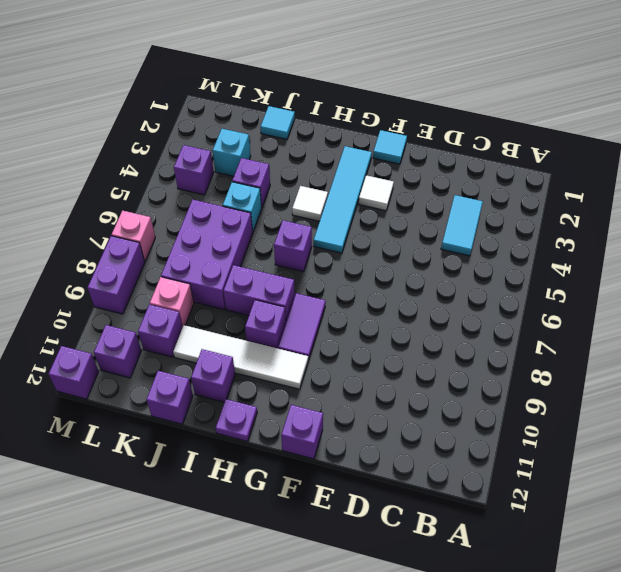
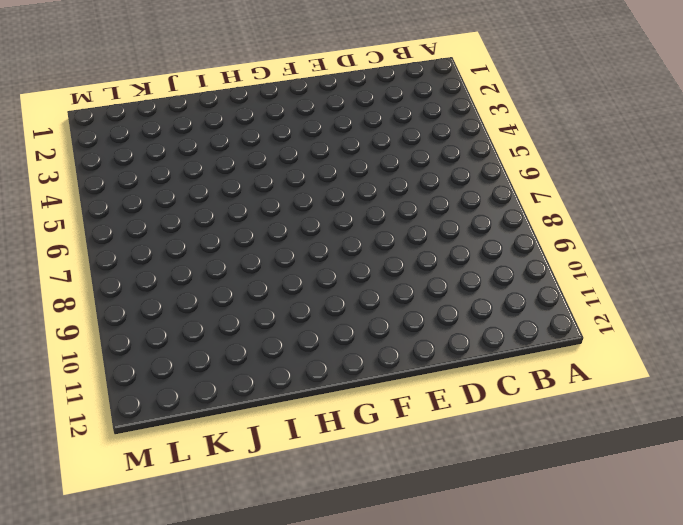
none -> cyan tile C3:C4 level 1
none -> cyan tile F1 level 1
none -> white tile F3 level 1

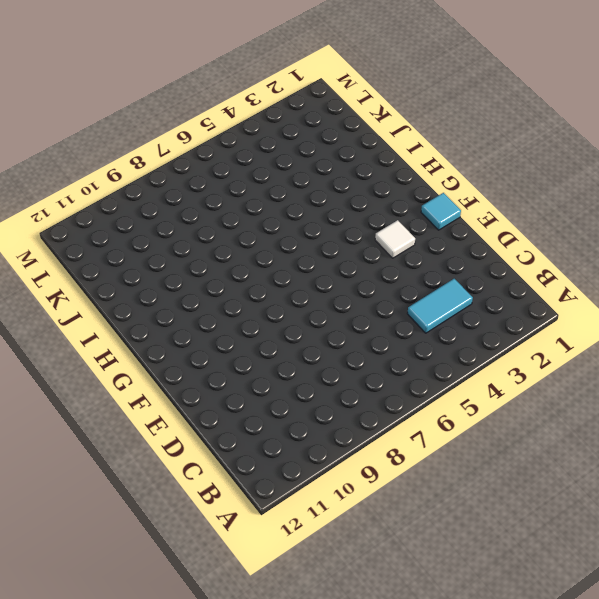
none -> purple brick F12 level 1
none -> cyan tile G2:G5 level 1
none -> purple tile G8:G9 level 1

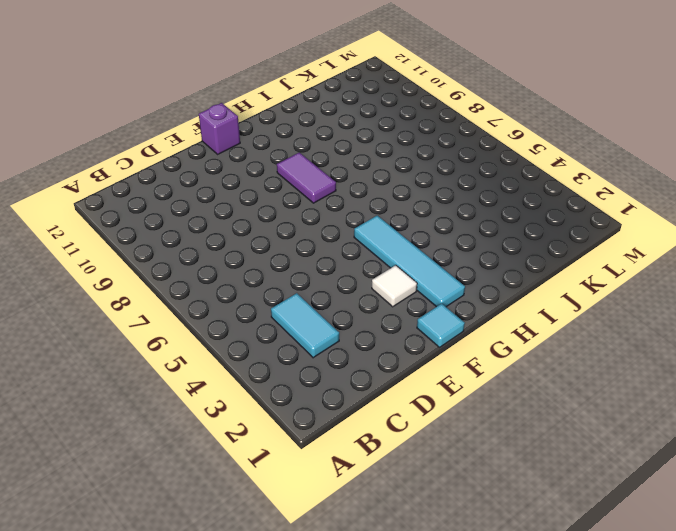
none -> white tile G10:J10 level 1
none -> white tile H4 level 1
none -> purple brick H6 level 1

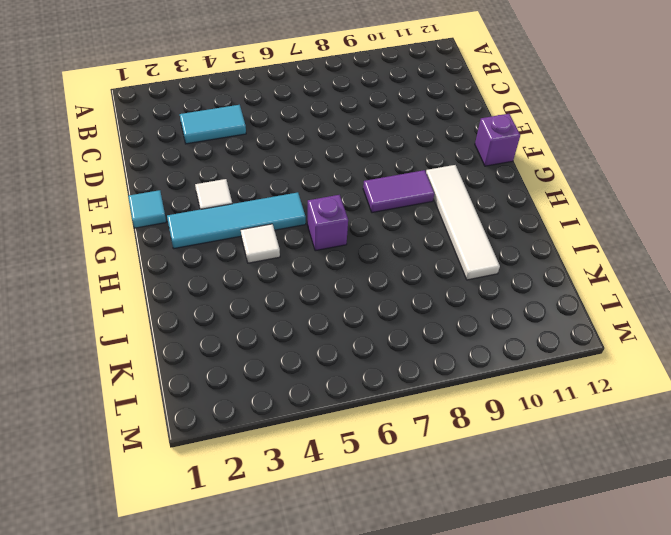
none -> purple brick H8:I8 level 1
none -> purple brick H9 level 1
none -> purple plate H12 level 1

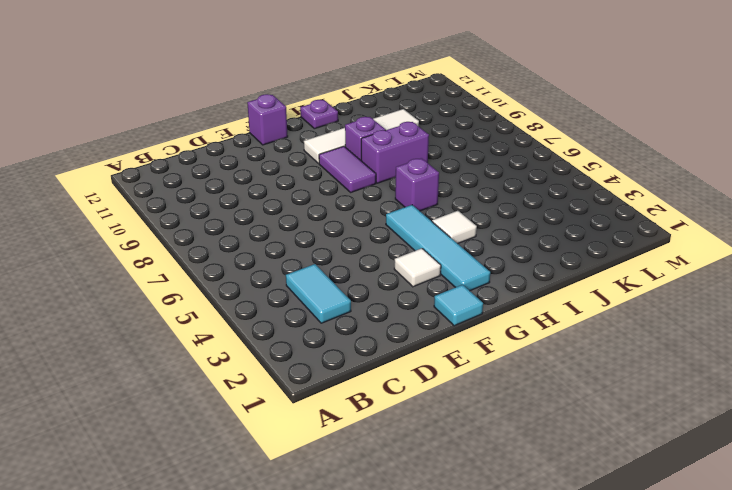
none -> purple brick I11 level 1
none -> cyan tile J1 level 1
none -> purple brick J4 level 1

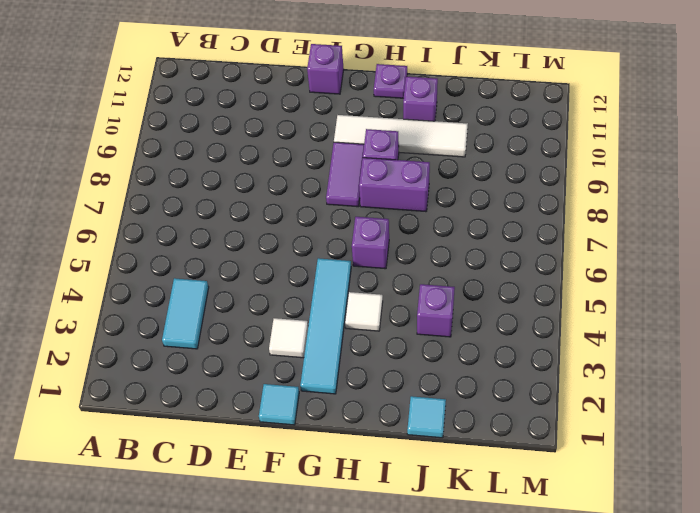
none -> cyan brick J5 level 1
none -> purple brick J6:K8 level 1
none -> purple brick J12 level 1

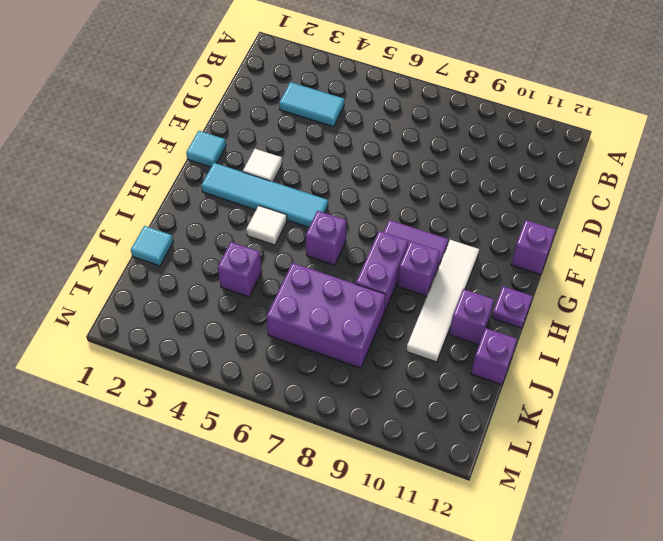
none -> cyan brick J5 level 1
none -> cyan brick K3 level 1
none -> pink brick K9 level 1

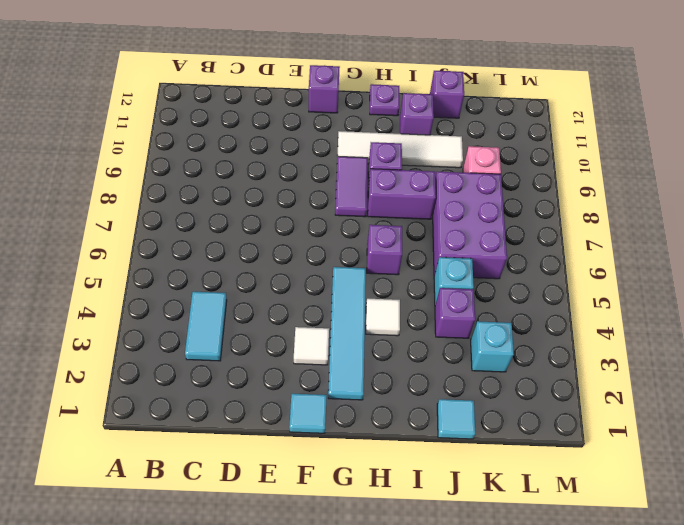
none -> purple brick K10 level 1
none -> purple brick L4 level 1
none -> purple brick L11 level 1

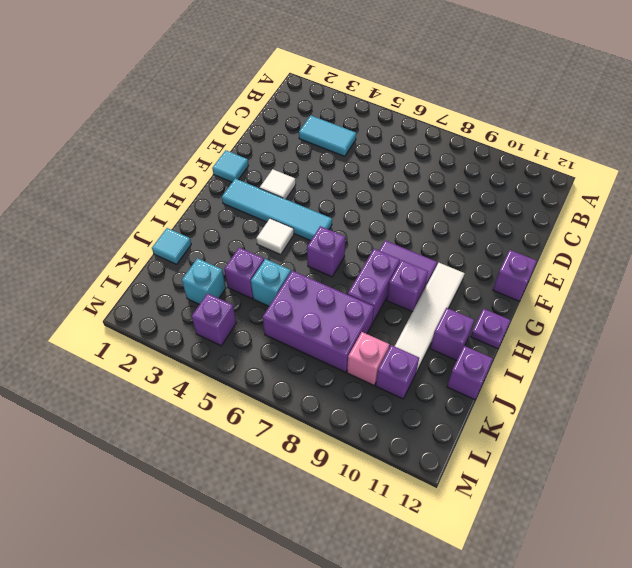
none -> purple brick L11 level 1
none -> pink brick M7 level 1
none -> purple brick M8:M9 level 1

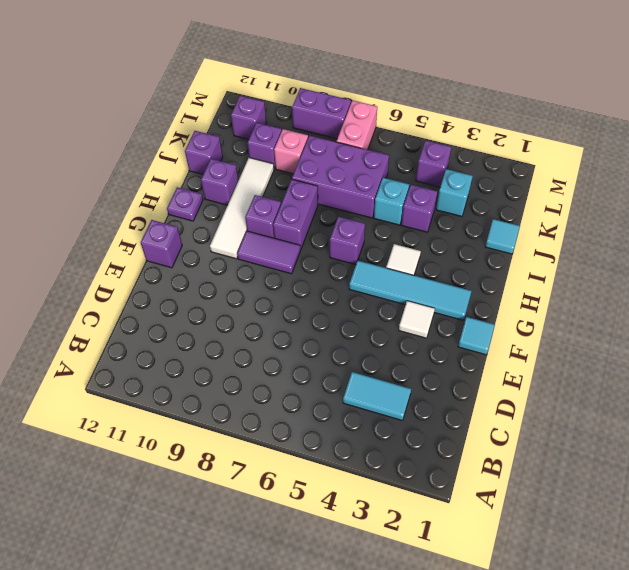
pink brick L7:M7 level 1 -> pink brick M7 level 1
none -> purple brick M12 level 1

